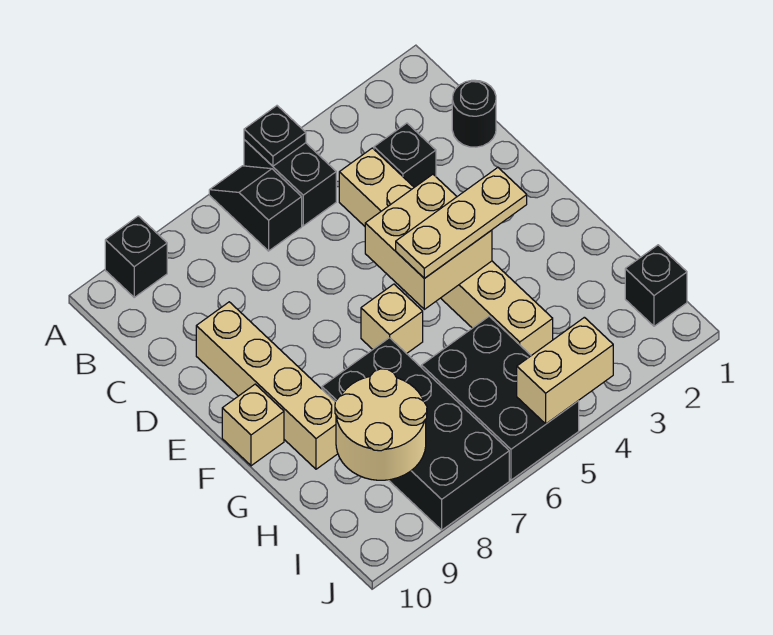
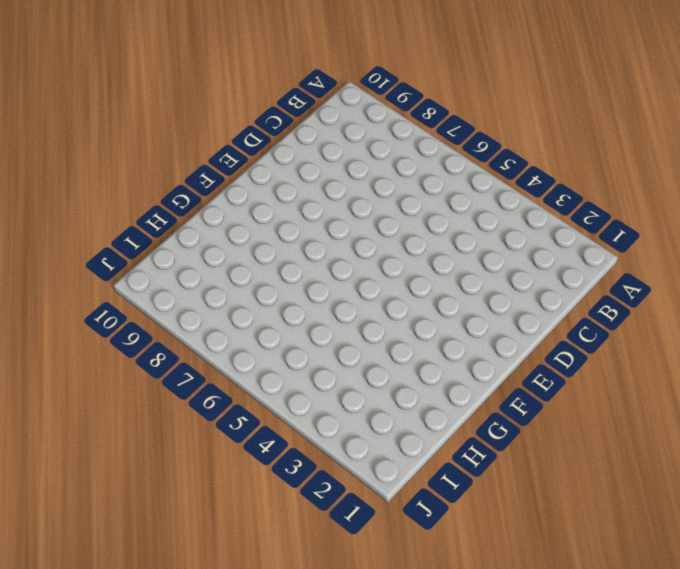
none -> black brick A5:B5 level 1
none -> black slope A6:B6 level 1 top B
none -> black brick A9 level 1

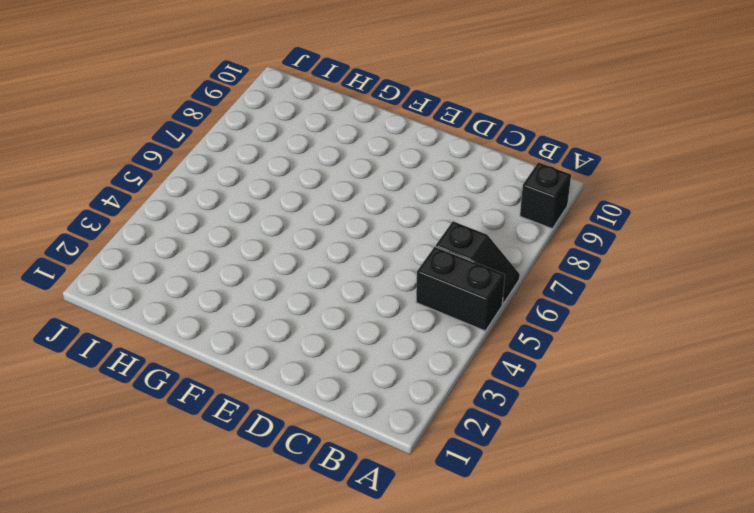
none -> black round brick C1 level 1
none -> black brick C3 level 1
none -> tan brick C4:H4 level 1

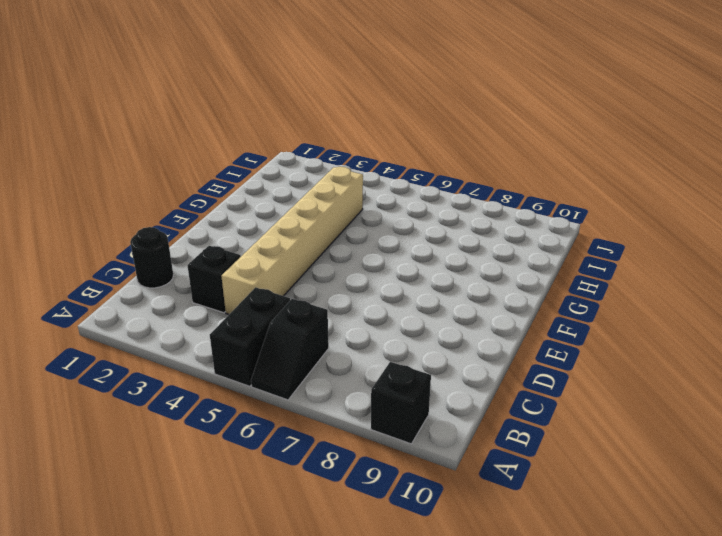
none -> tan brick D9:G9 level 1
none -> tan brick F6 level 1
none -> tan brick F10 level 1

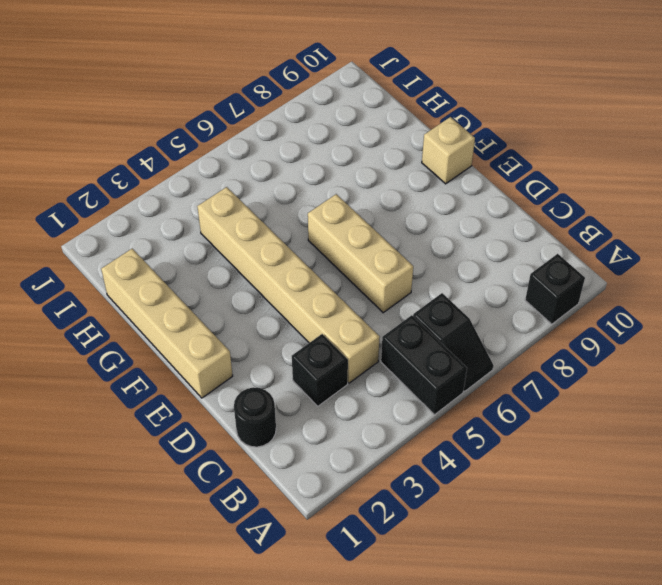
tan brick D6:F6 level 1 -> tan brick F6 level 1
tan brick E1:H1 level 1 -> tan brick D9:G9 level 1
none -> black brick G7:J8 level 1
none -> black brick H5:J6 level 1
none -> black brick I1 level 1

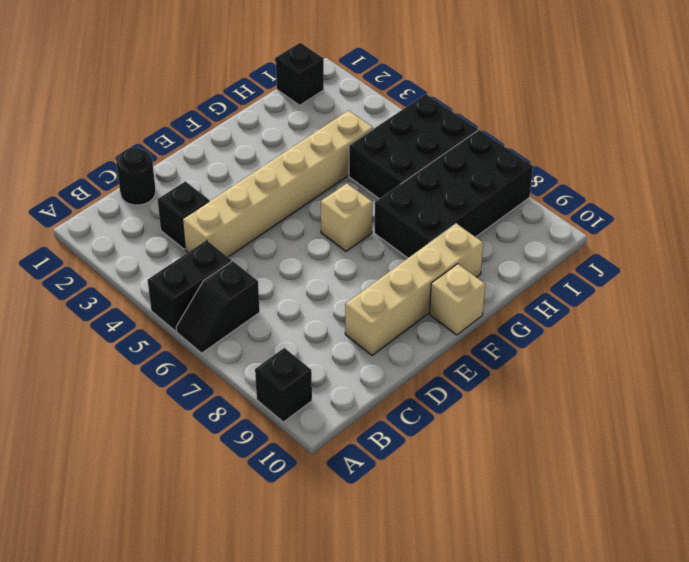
none -> black plate A5 level 2
none -> tan brick E4:F5 level 2
none -> tan round brick H8:I9 level 2

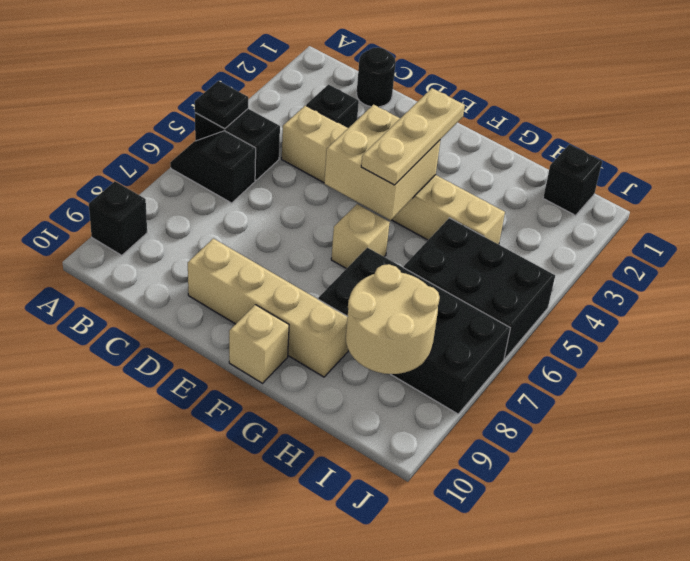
none -> tan brick J4:J5 level 2

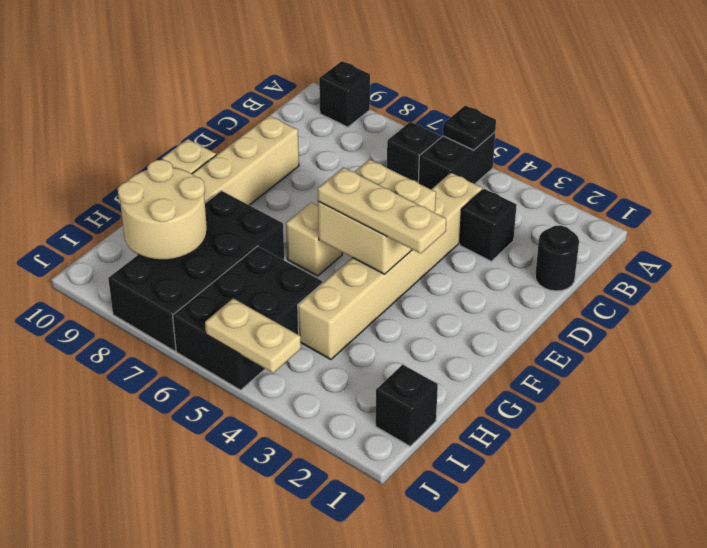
tan plate J4:J5 level 2 -> tan brick J4:J5 level 2

